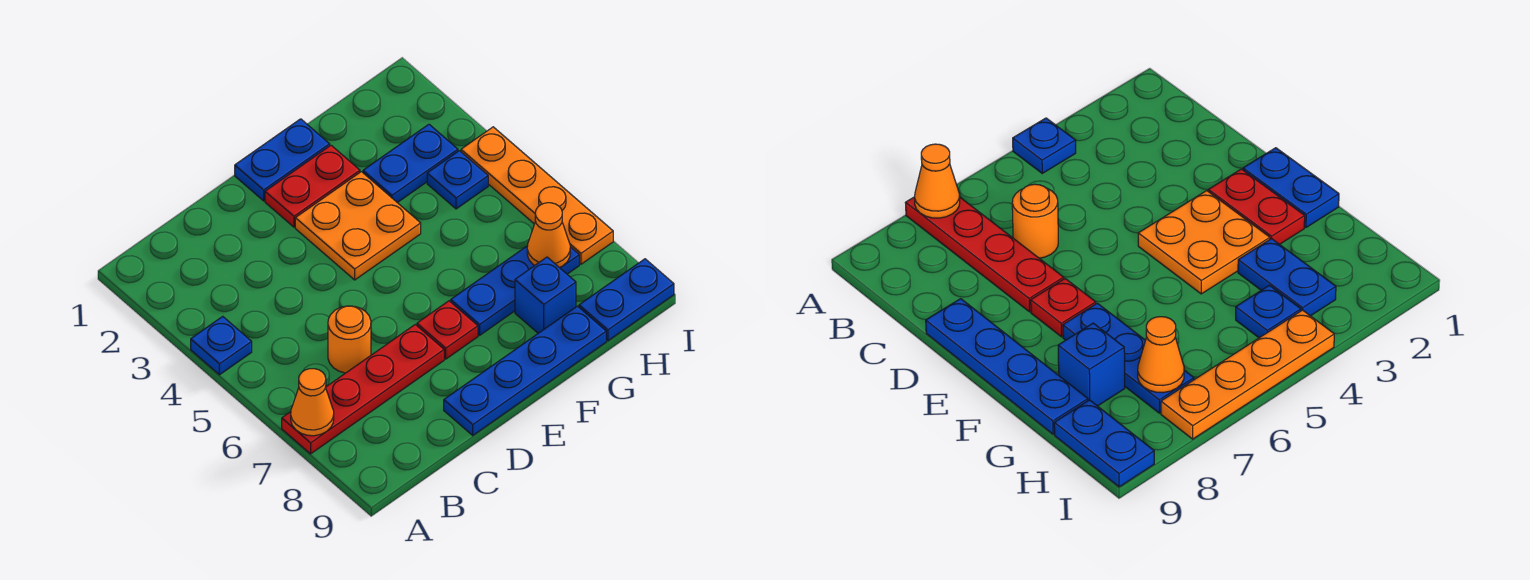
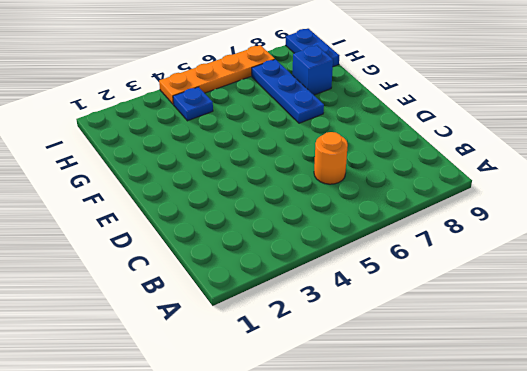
none -> blue plate A4 level 1
none -> red plate A7:D7 level 1
none -> blue plate D9:G9 level 1

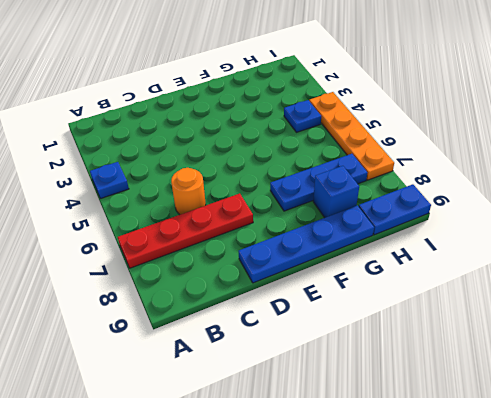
none -> blue plate E1:F1 level 1
none -> red plate E2:F2 level 1
none -> orange plate E3:F4 level 1

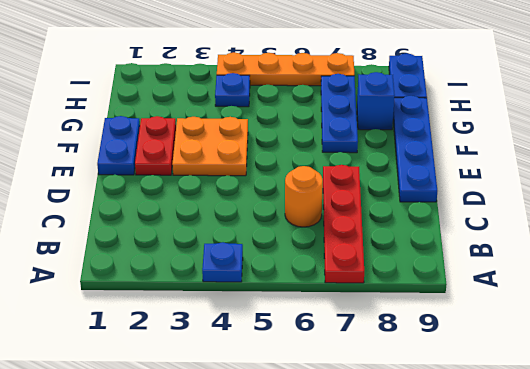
none -> red plate E7 level 1
none -> blue plate G3:H3 level 1
none -> orange cone A7 level 2

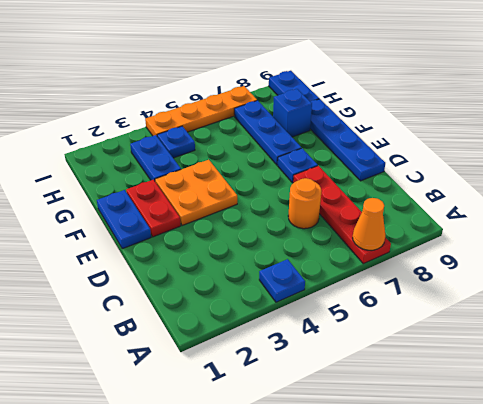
blue plate E7 level 1 -> red plate E7 level 1
none -> orange cone H7 level 2

